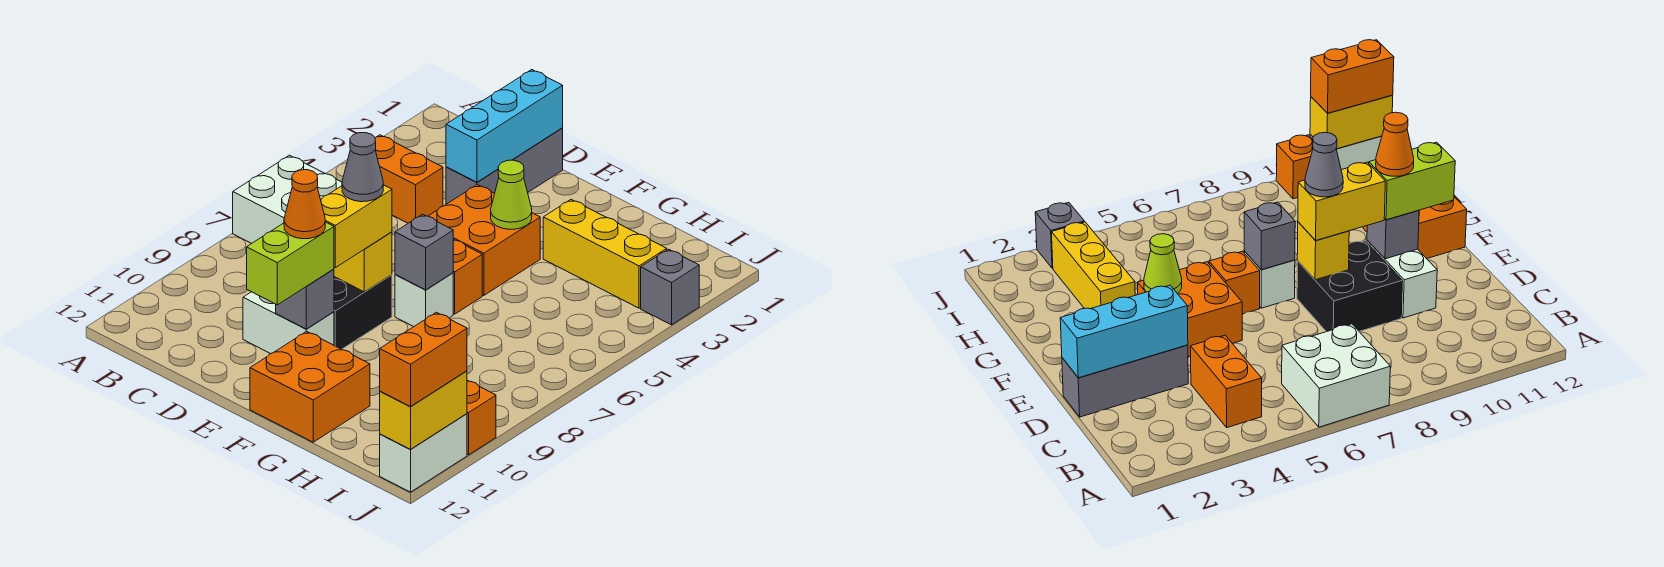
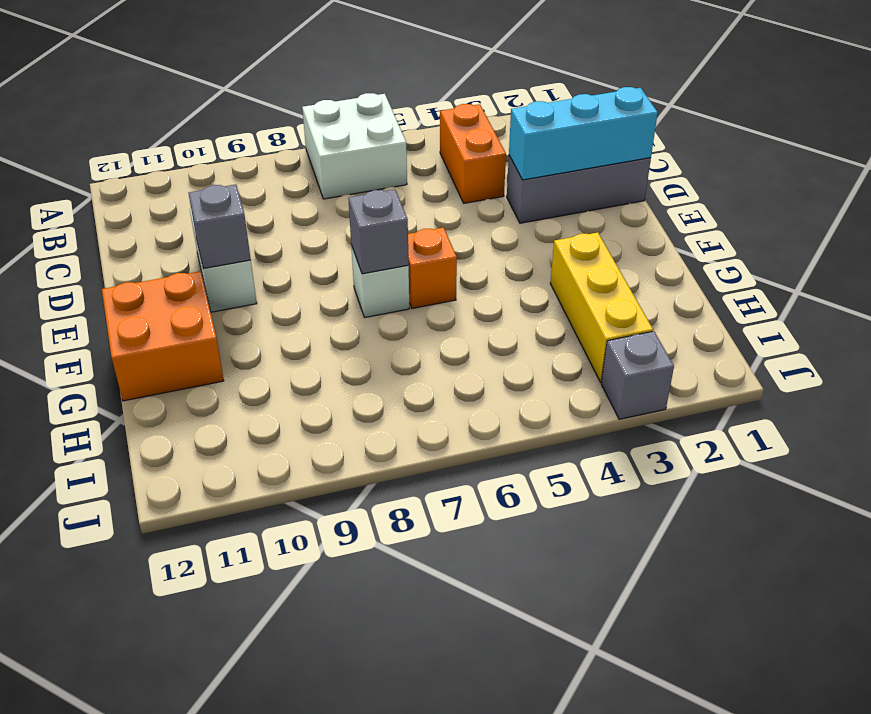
none -> black brick D8:E9 level 1
none -> orange brick E4:F5 level 1
none -> orange brick J10 level 1

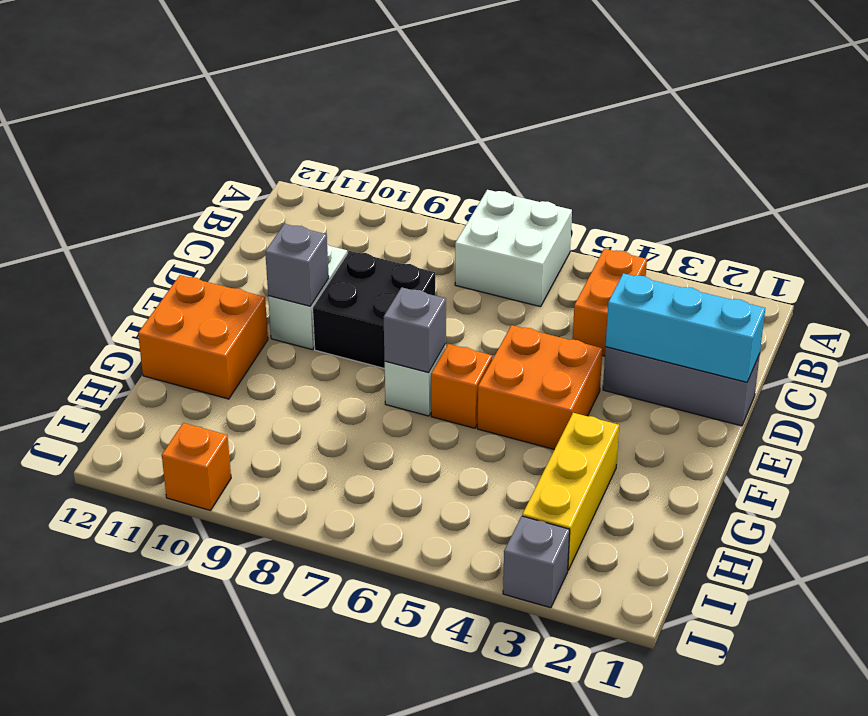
none -> white brick J11:J12 level 1
none -> yellow brick E8 level 2
none -> lime cone F4 level 2

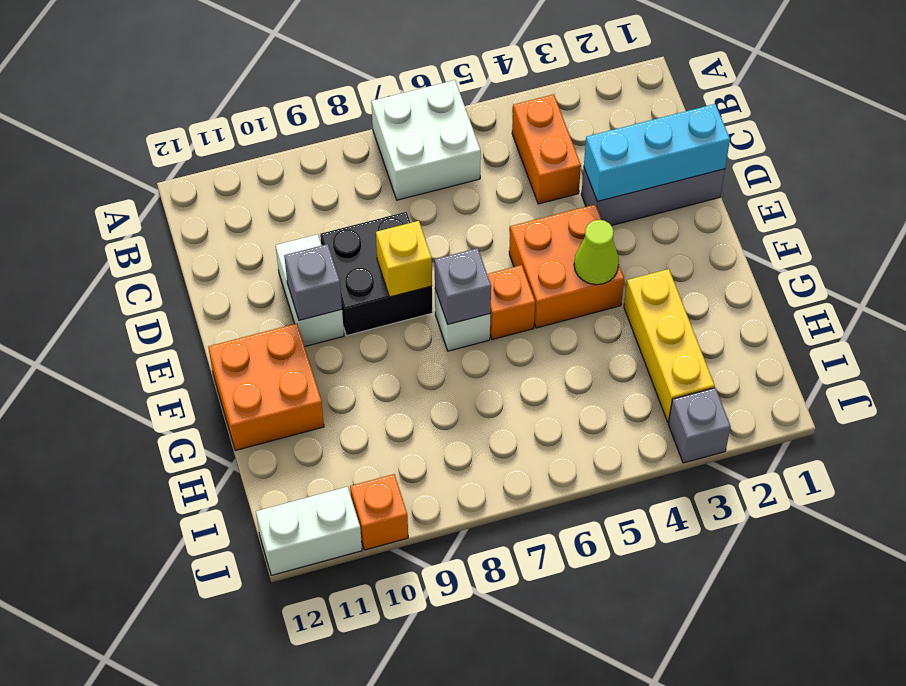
none -> yellow brick J11:J12 level 2
none -> yellow brick E8:E9 level 3
none -> lime brick E10:E11 level 3

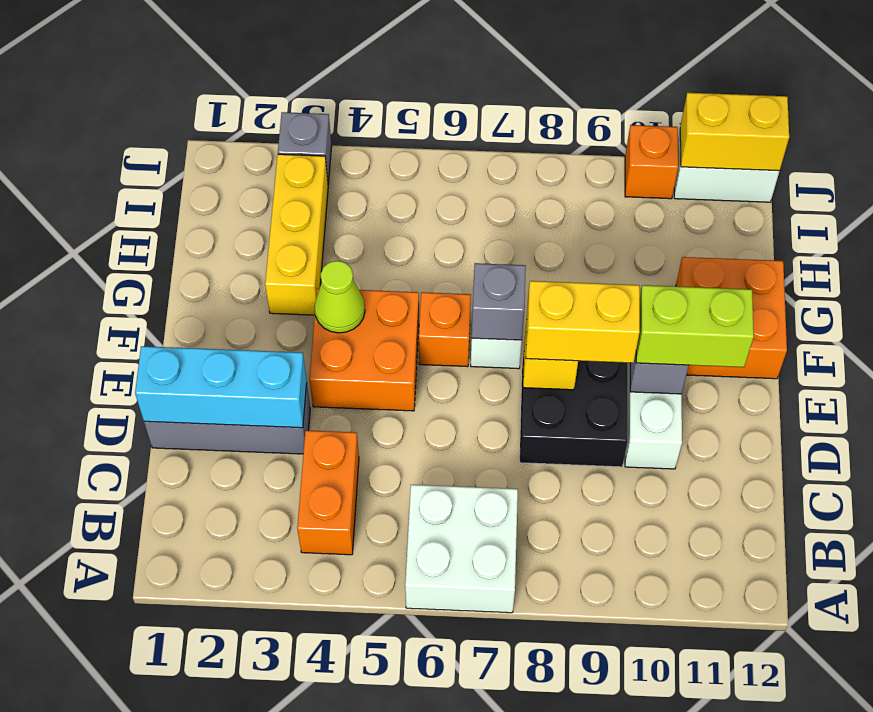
none -> orange brick J11:J12 level 3
none -> grey cone E8 level 4
none -> orange cone E10 level 4

